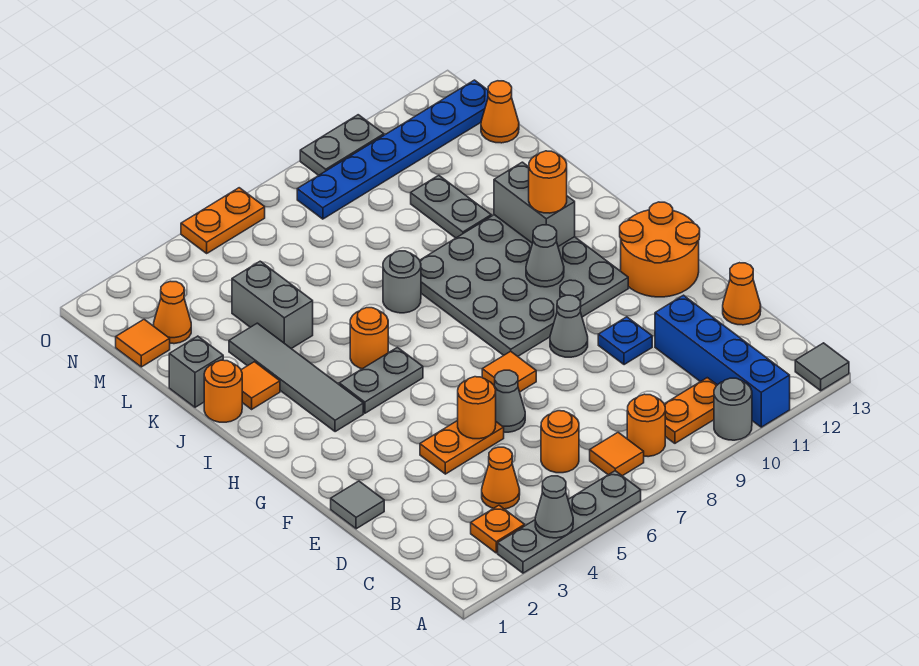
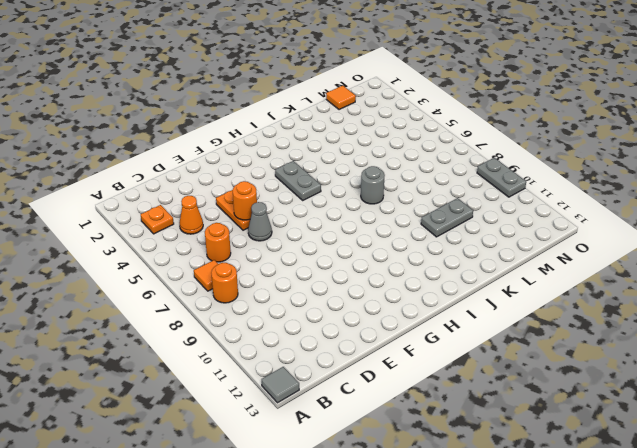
none -> grey plate A3:A6 level 1
none -> grey round brick A10 level 1
none -> blue brick A11:D11 level 1
none -> orange plate B9:B10 level 1

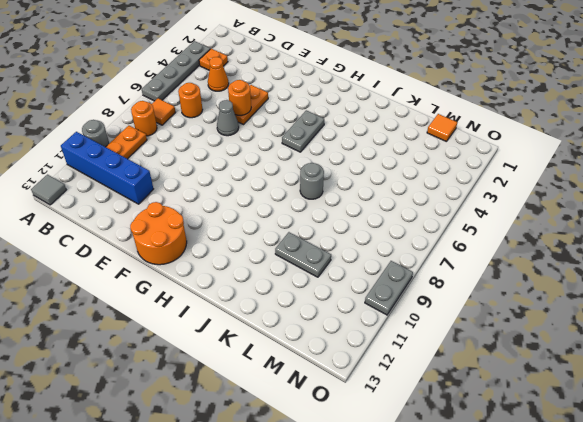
none -> orange cone D13 level 1
none -> grey tile E1 level 1
none -> blue plate E10 level 1
none -> orange tile F7 level 1

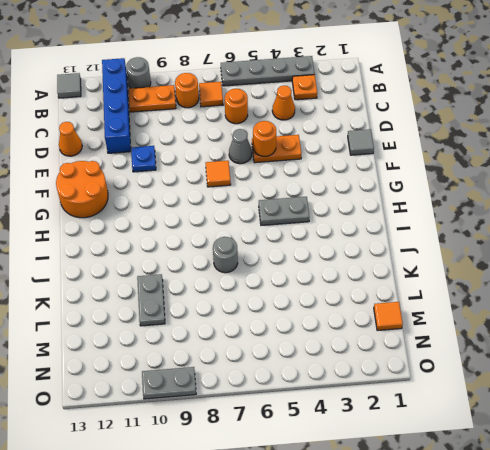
none -> grey cone F9 level 1
none -> grey plate G8:J11 level 1
none -> grey tile H3:K3 level 1
none -> orange round brick I5 level 1

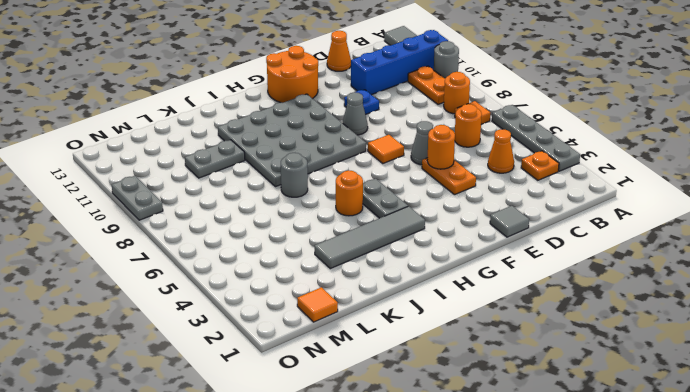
none -> orange round brick J1 level 1
none -> orange tile J2 level 1
none -> grey brick K1 level 1
none -> grey brick K4:L4 level 1

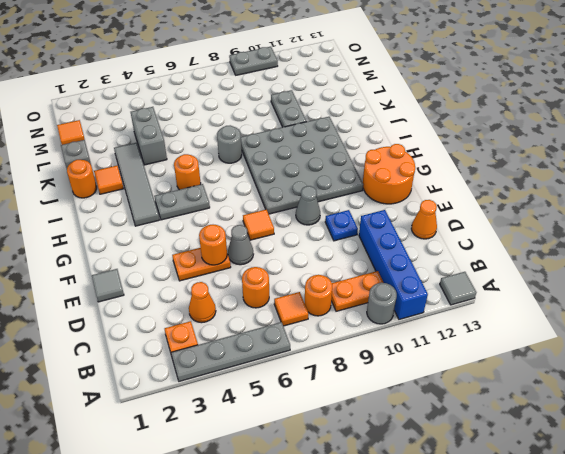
none -> orange cone M2 level 1
none -> orange cone M13 level 1
none -> blue plate N8:N13 level 1
none -> orange plate O5:O6 level 1

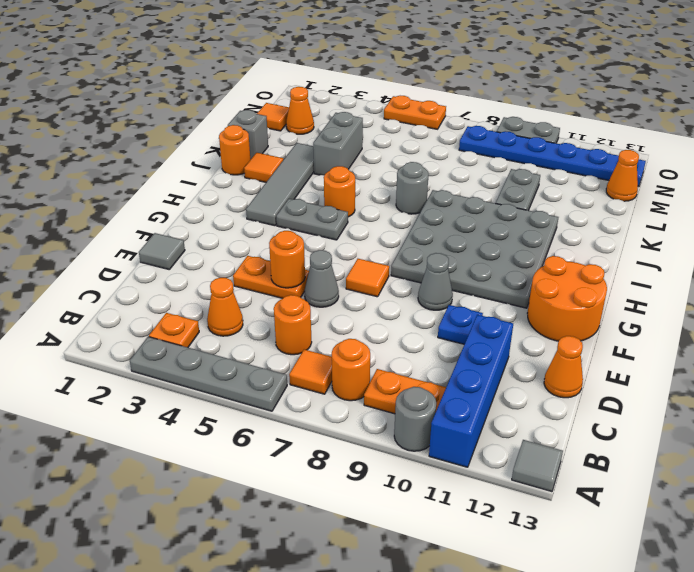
none -> grey cone A4 level 2
none -> grey cone H10 level 2
none -> grey brick I11:J11 level 2
none -> orange round brick I11 level 3

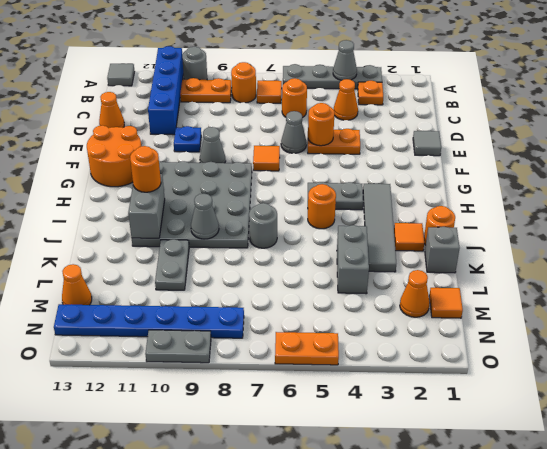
grey cone J9 level 2 -> grey cone H10 level 2

